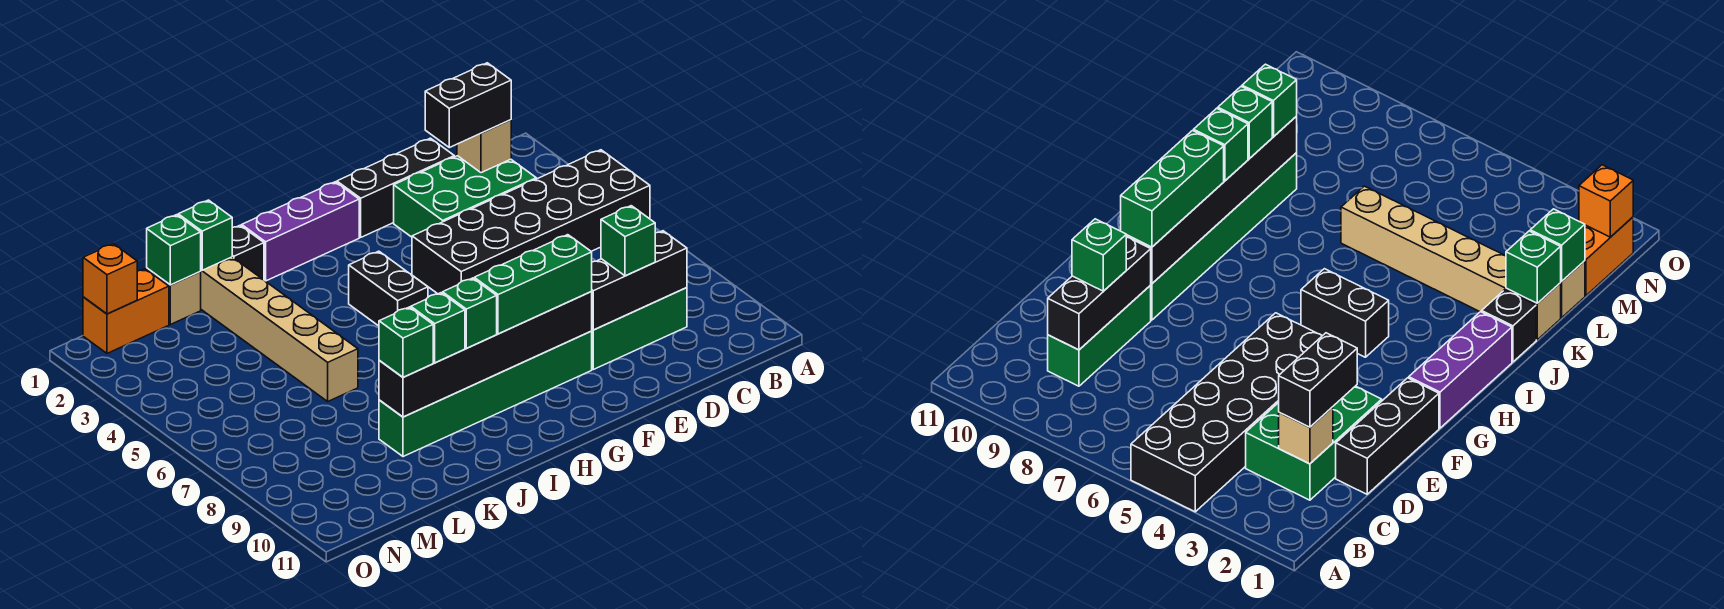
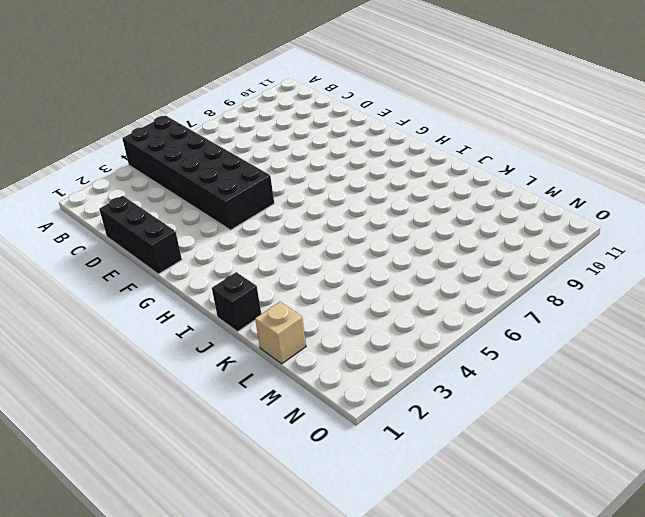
none -> green brick C2:E3 level 1
none -> green brick C9:E9 level 1
none -> green brick F9:K9 level 1

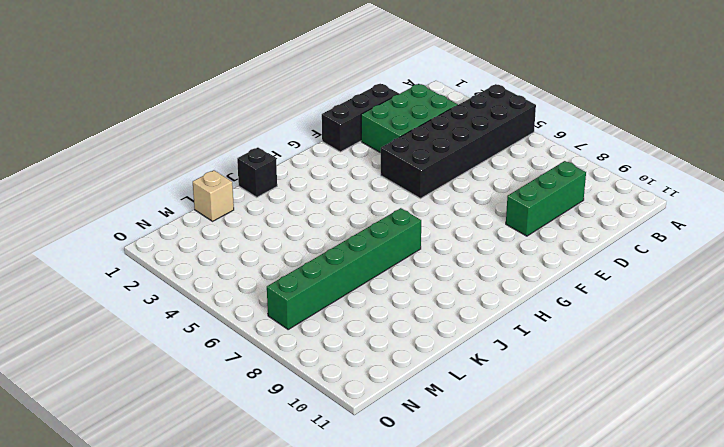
green brick I7:N7 level 1 -> green brick F9:K9 level 1
none -> purple brick G1:I1 level 1
none -> black brick H4:H5 level 1
none -> tan brick K1:K6 level 1

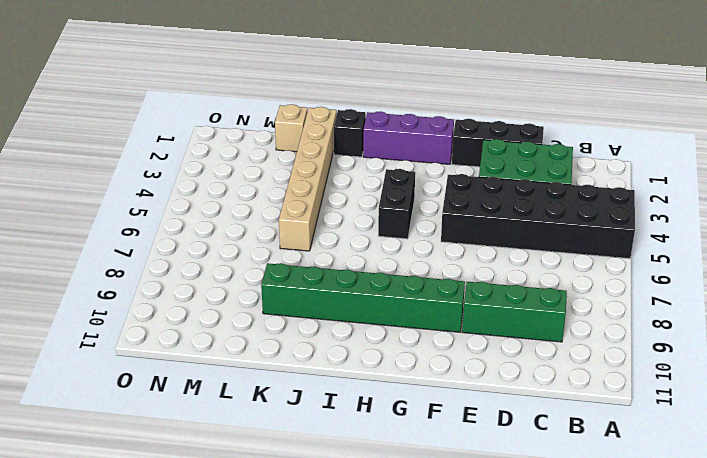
none -> orange brick M1:N1 level 1
none -> tan brick C2 level 2
none -> black brick C9:E9 level 2

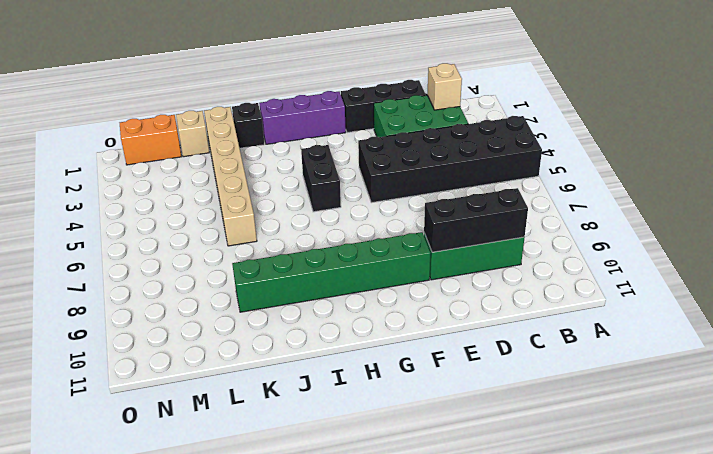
none -> black brick F9:K9 level 2
none -> green brick K1 level 2
none -> green brick L1 level 2

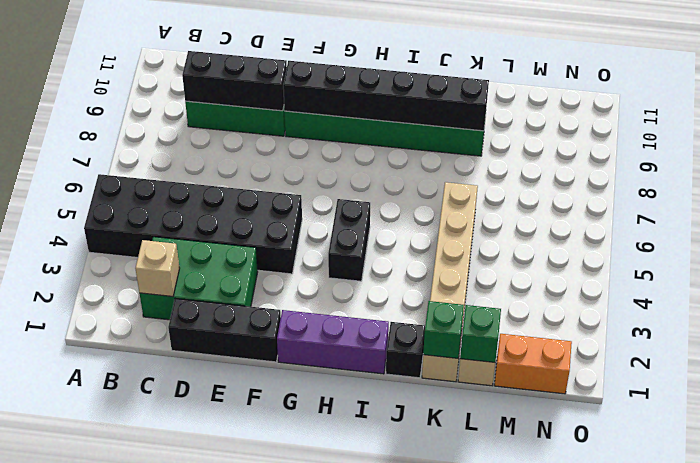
none -> orange brick N1 level 2
none -> black brick C2:D2 level 3
none -> green brick D9 level 3

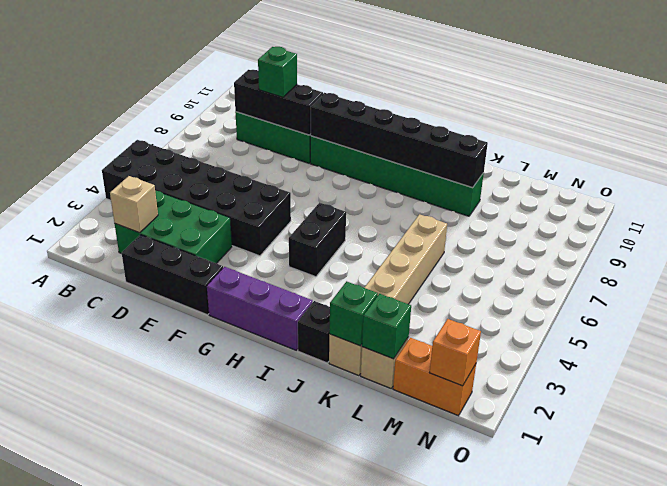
none -> black brick C2:D2 level 3
none -> green brick F9:H9 level 3
none -> green brick I9 level 3

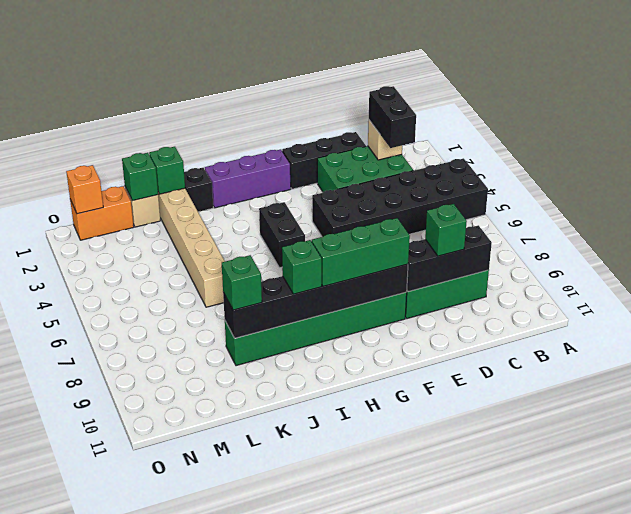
black brick C2:C3 level 3 -> black brick C2:D2 level 3
none -> green brick J9 level 3

